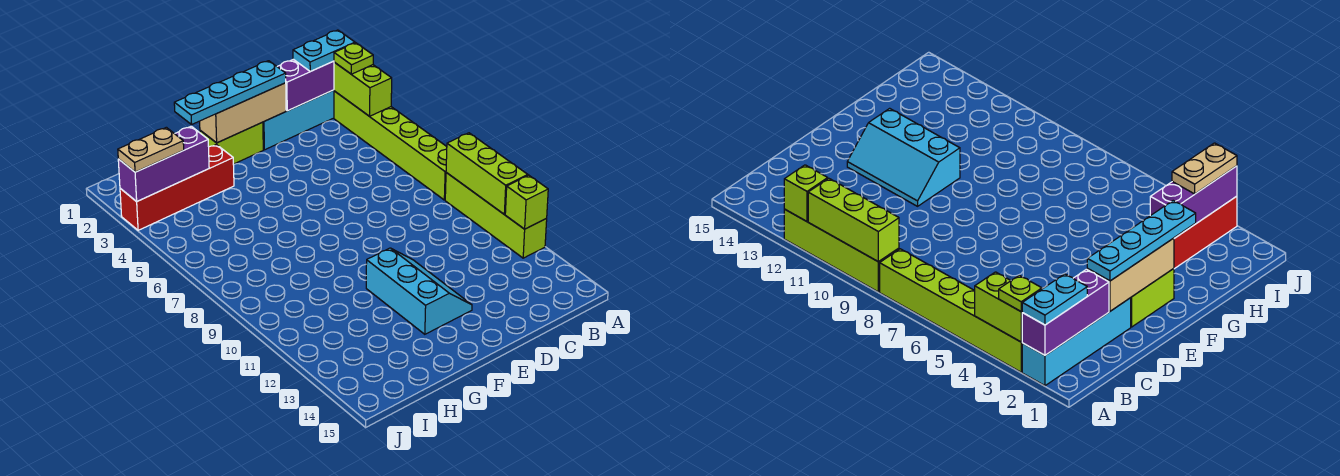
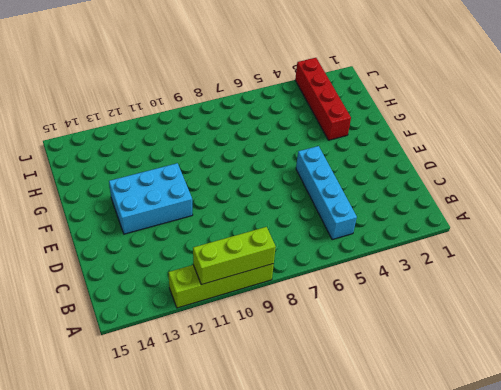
cyan brick B5:E5 level 1 -> cyan brick A2:D2 level 1
cyan brick E11:F13 level 1 -> cyan slope E11:F13 level 1 top F
none -> lime brick A3:A8 level 1
none -> lime brick E2:F2 level 1
none -> purple brick A2:C2 level 2

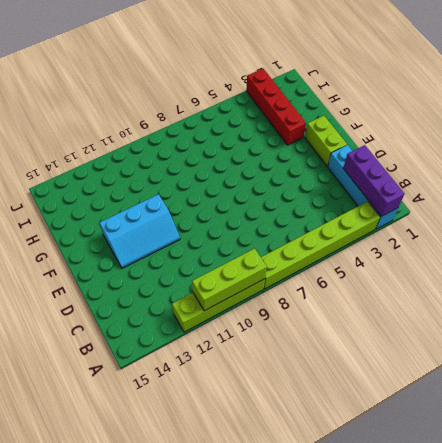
none -> lime brick A3:A4 level 2
none -> lime brick A12 level 2
none -> tan brick D2:F2 level 2

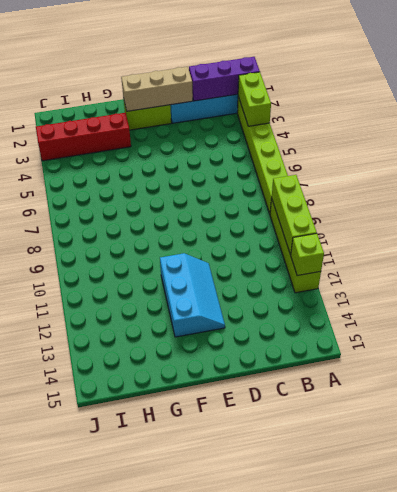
none -> purple brick H3:J3 level 2
none -> cyan plate A2:B2 level 3
none -> lime plate A3 level 3

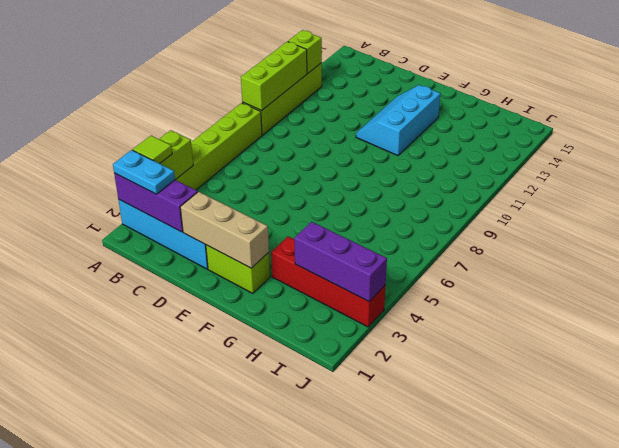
lime tile A3 level 3 -> lime plate A3 level 3
none -> cyan plate D2:G2 level 3
none -> tan plate I3:J3 level 3

